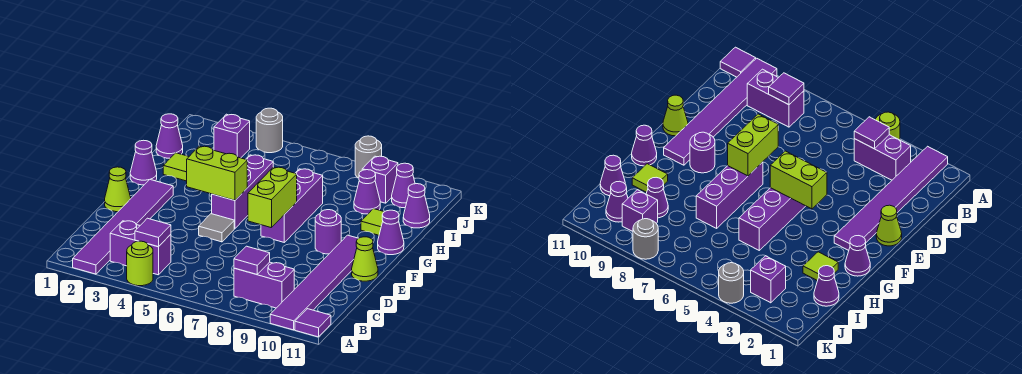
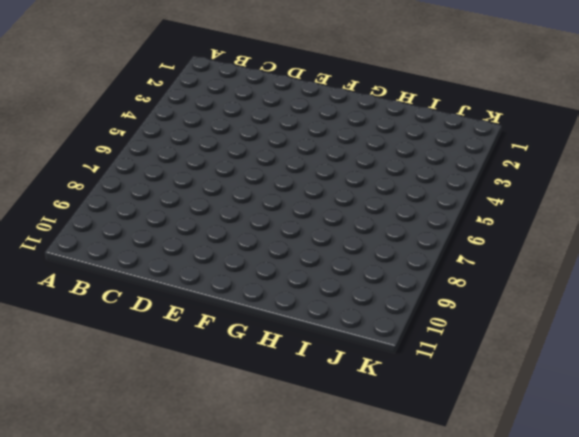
none -> purple tile A2:F2 level 1
none -> lime round brick A4 level 1
none -> purple tile A10:F10 level 1

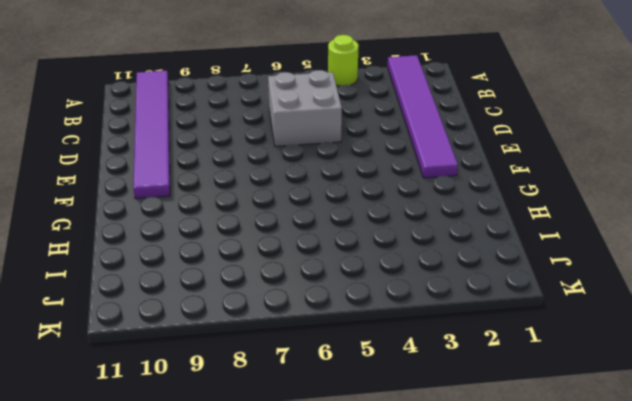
grey brick C5:D6 level 1 -> none
none -> purple tile A11 level 1
none -> purple brick B3:B4 level 1
none -> purple brick B8:B9 level 1

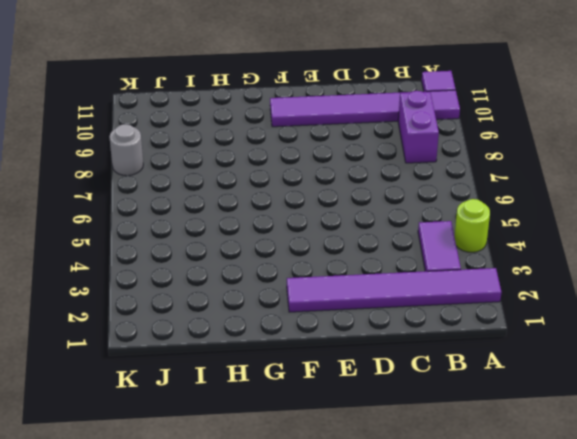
purple tile B3:B4 level 1 -> purple brick B3:B4 level 1
none -> lime cone E1 level 1
none -> grey tile E5 level 1
none -> lime cone E11 level 1

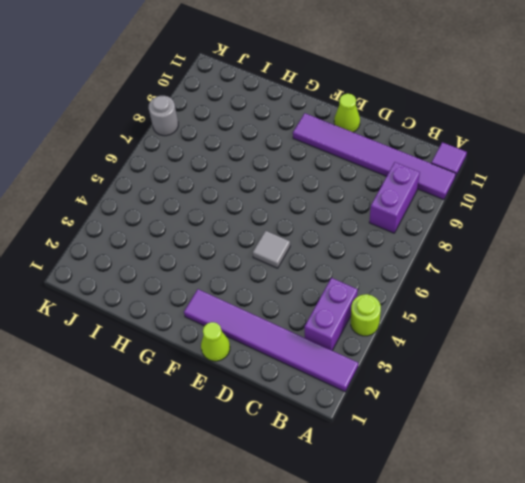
none -> purple brick F5:H5 level 1
none -> purple brick F7:H7 level 1
none -> purple round brick F9 level 1

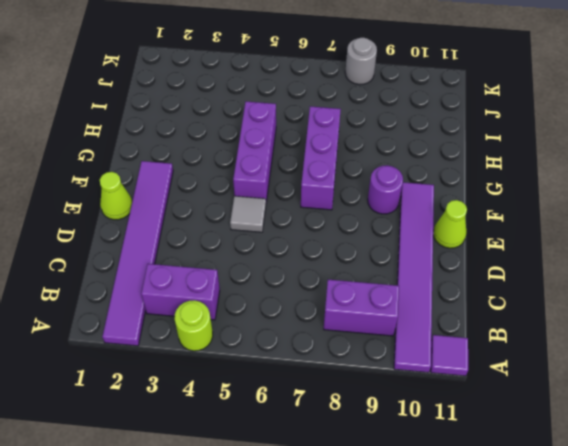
none -> purple cone G1 level 1
none -> purple cone G11 level 1
none -> lime tile H2 level 1

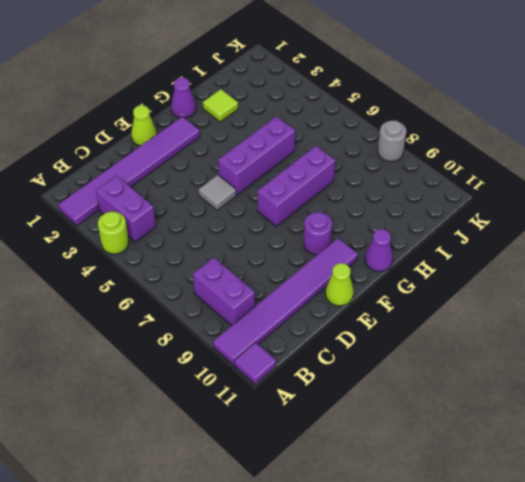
none -> lime tile H10 level 1
none -> purple cone I1 level 1
none -> purple cone I9 level 1

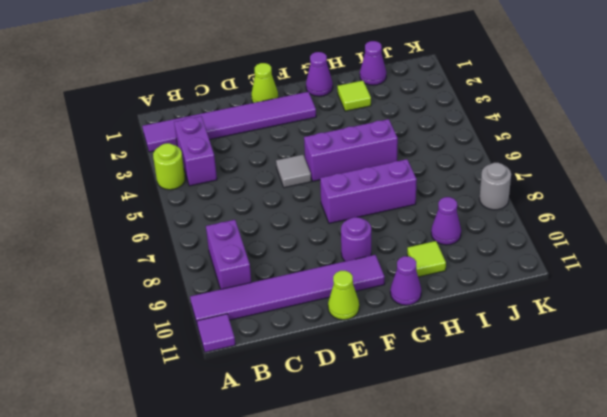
none -> purple cone I11 level 1
none -> purple brick J3 level 1
none -> purple brick J9 level 1

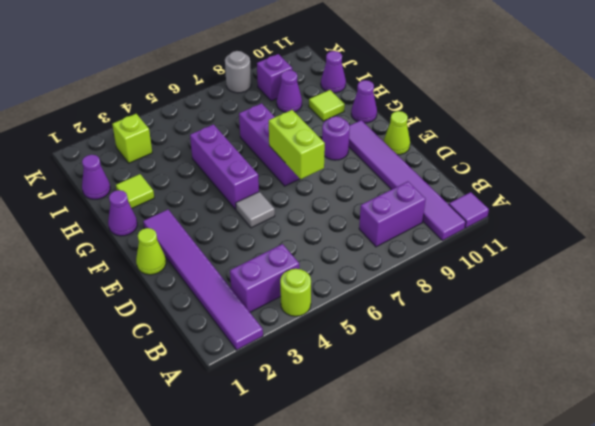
lime brick J3 level 1 -> purple brick J3 level 1
none -> purple cone J10 level 1
none -> grey round brick K4 level 1
none -> purple tile B4 level 2

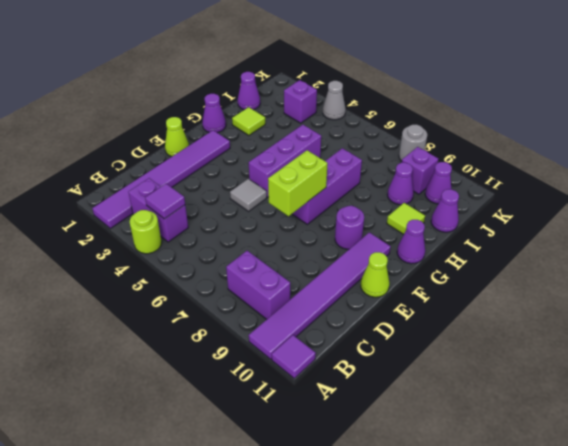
grey cone K4 level 1 -> grey round brick K4 level 1
none -> purple tile B8 level 2
none -> lime brick F4:F5 level 2

